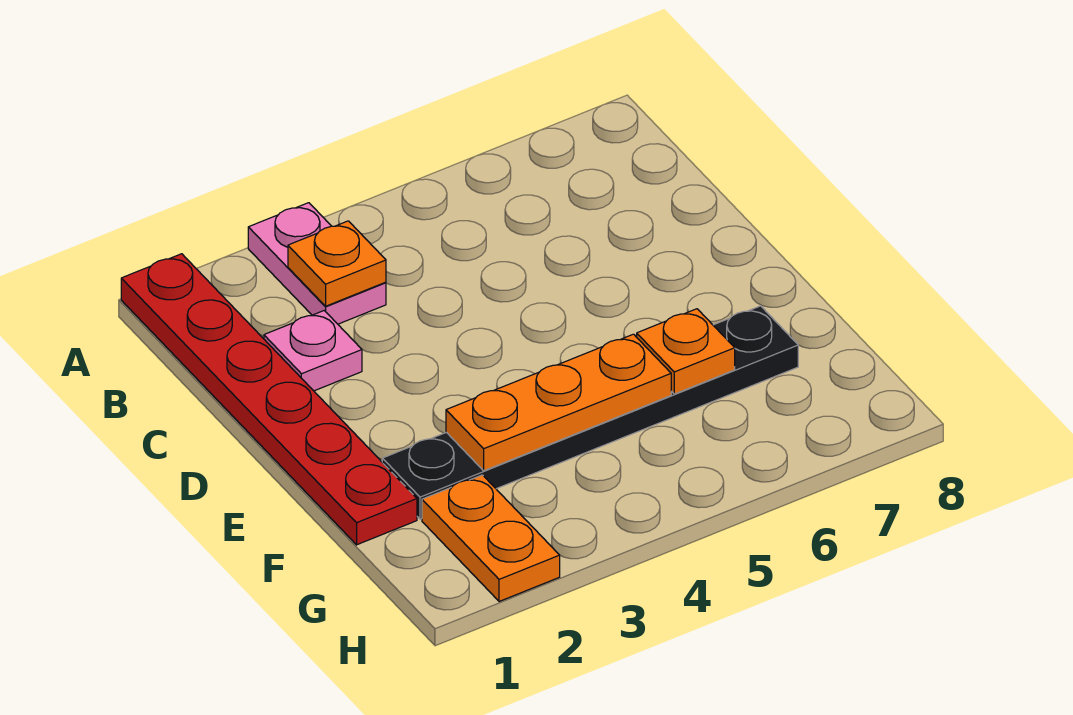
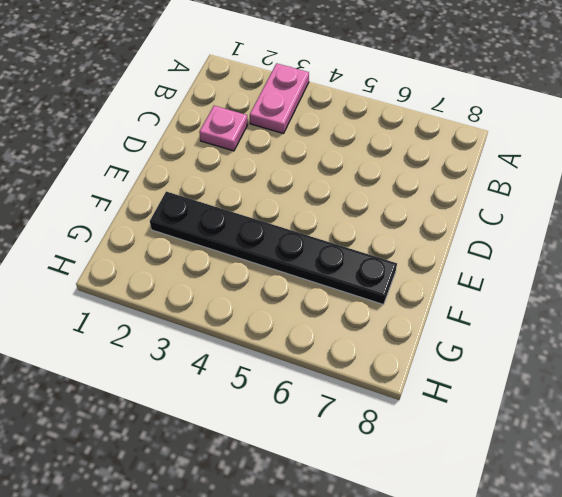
none -> red plate A1:F1 level 1
none -> orange plate G2:H2 level 1

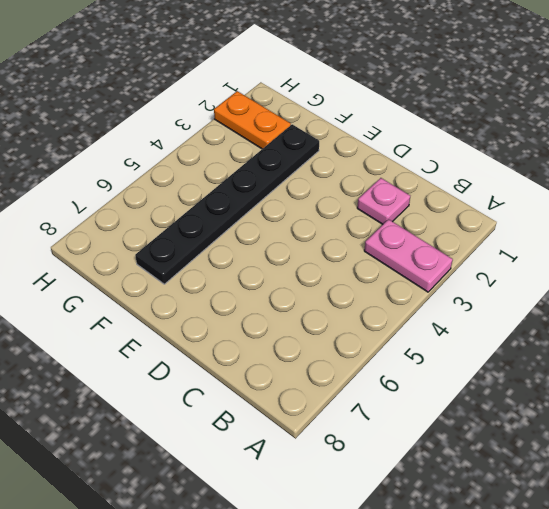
none -> red plate A1:F1 level 1
none -> orange plate B3 level 2

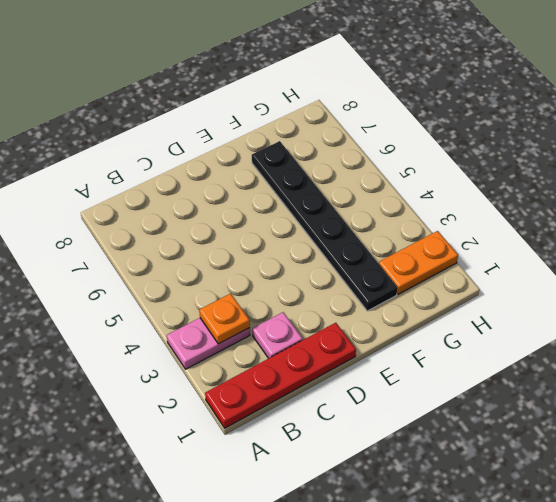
red plate A1:D1 level 1 -> red plate A1:F1 level 1
none -> orange plate F3:F5 level 2
none -> orange plate F6 level 2

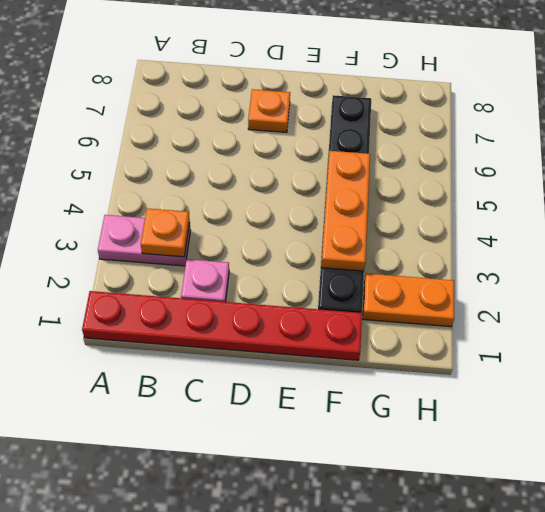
orange plate D7 level 1 -> orange plate F6 level 2

